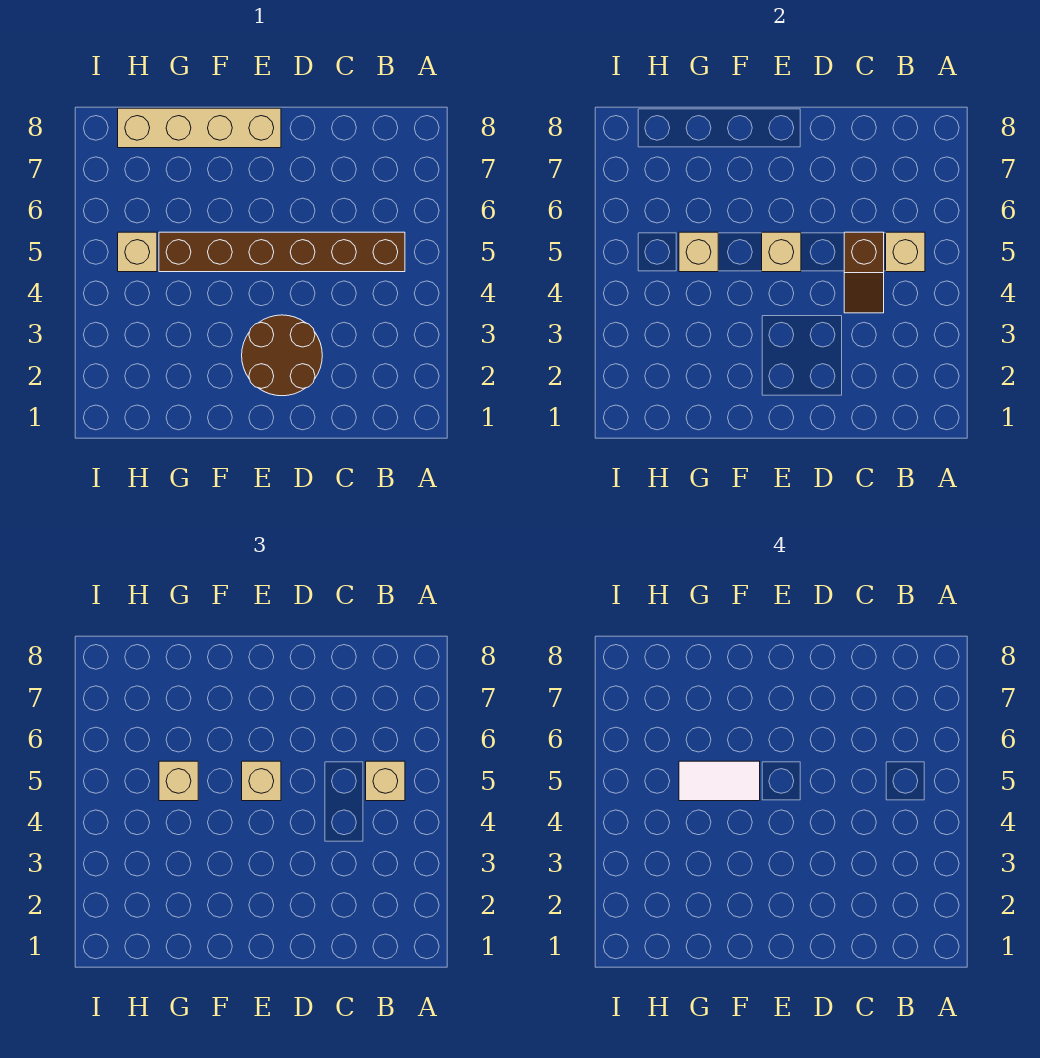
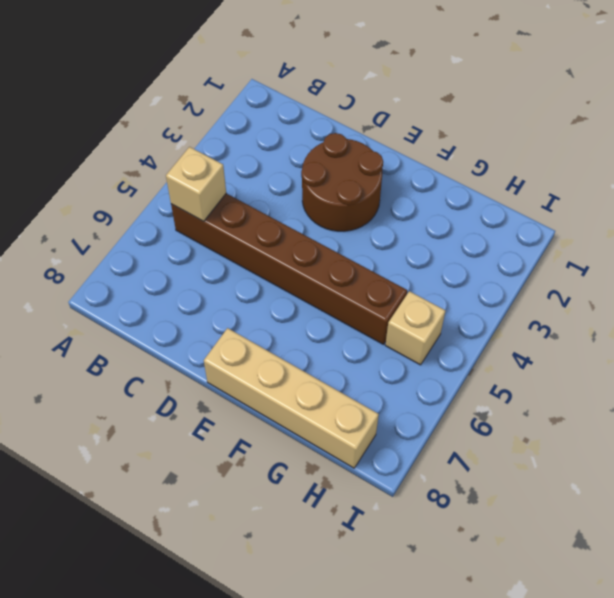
none -> brown slope C4:C5 level 2 top 5
none -> tan brick E5 level 2
none -> tan brick G5 level 2

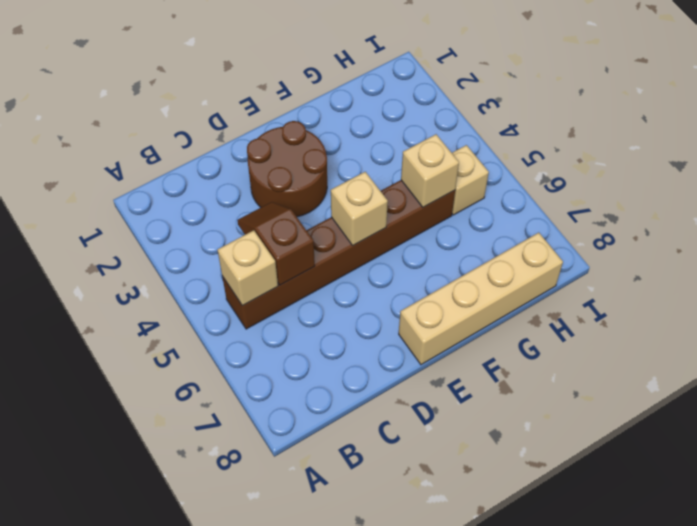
none -> tan brick B5 level 3
none -> tan brick E5 level 3
none -> tan brick G5 level 3

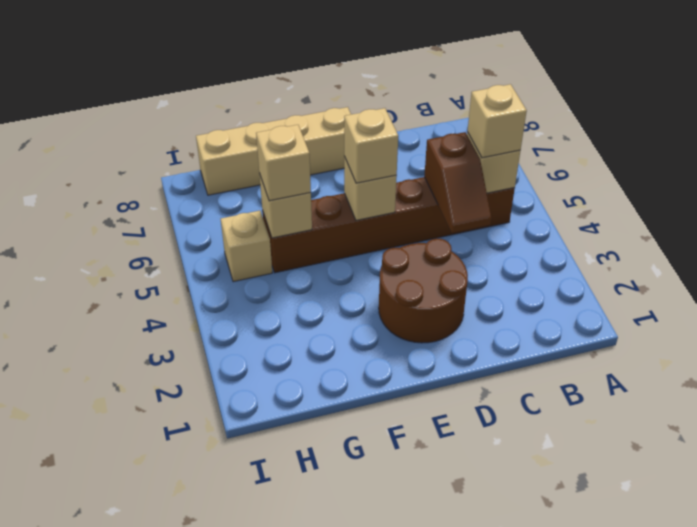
none -> white tile F5:G5 level 4

